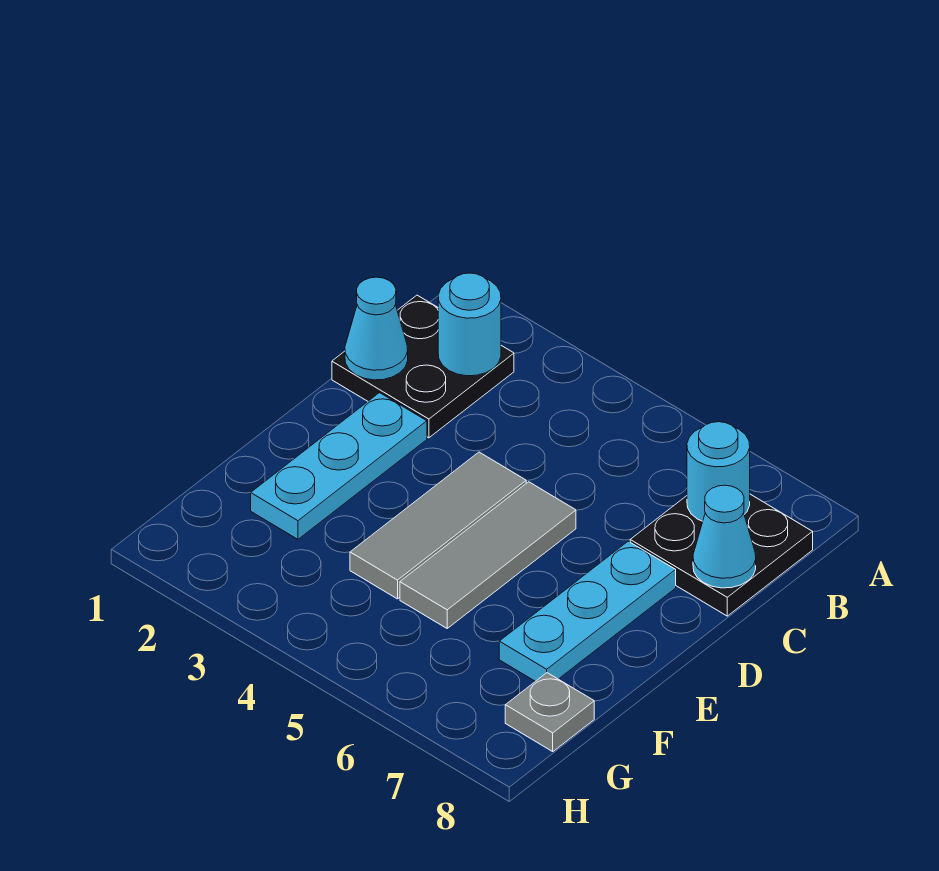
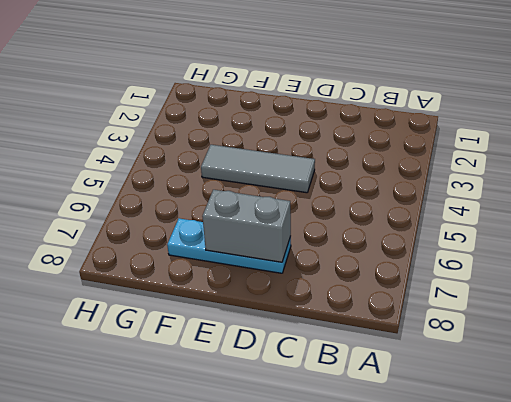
grey brick D7:E7 level 2 -> none
none -> black plate B1:C2 level 1
none -> black plate B7:C8 level 1

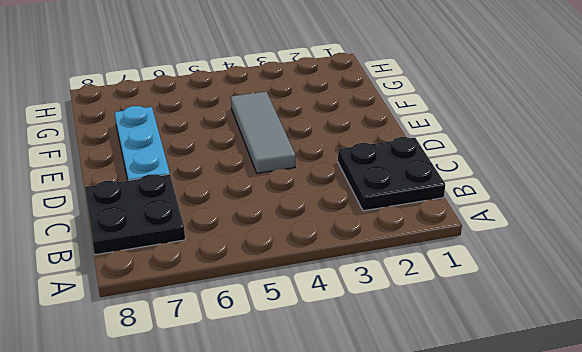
none -> cyan plate D2:F2 level 1
none -> grey tile D5:F5 level 1

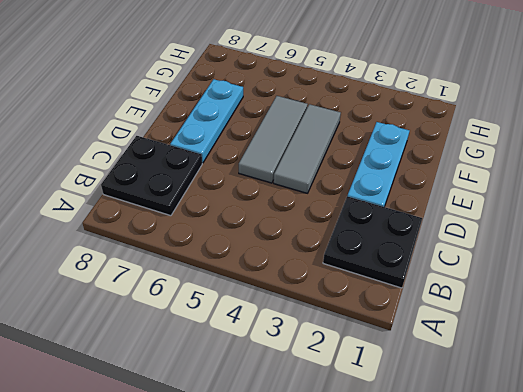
none -> grey plate G8 level 1
none -> cyan round brick B2 level 2

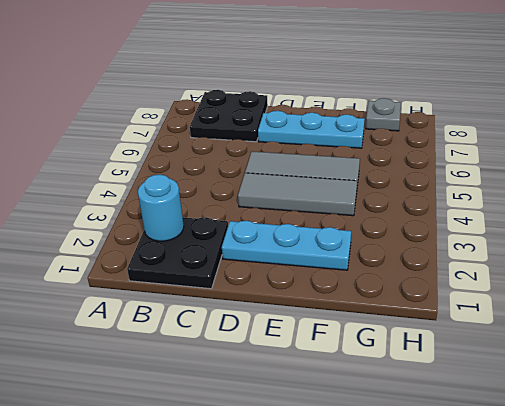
none -> cyan round brick B7 level 2
none -> cyan cone C1 level 2

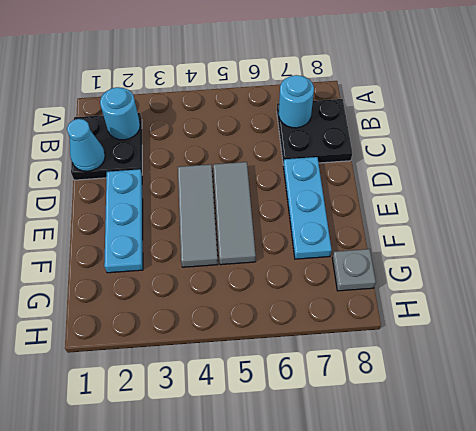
none -> cyan cone C8 level 2

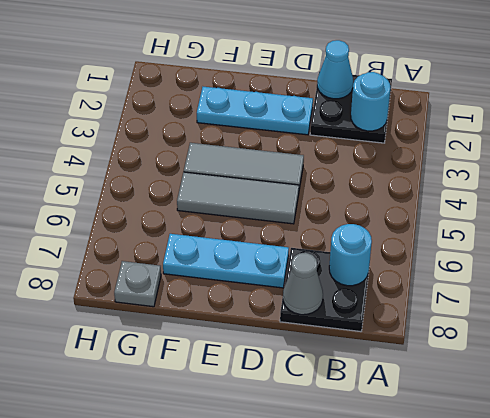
grey cone C8 level 2 -> cyan cone C8 level 2

